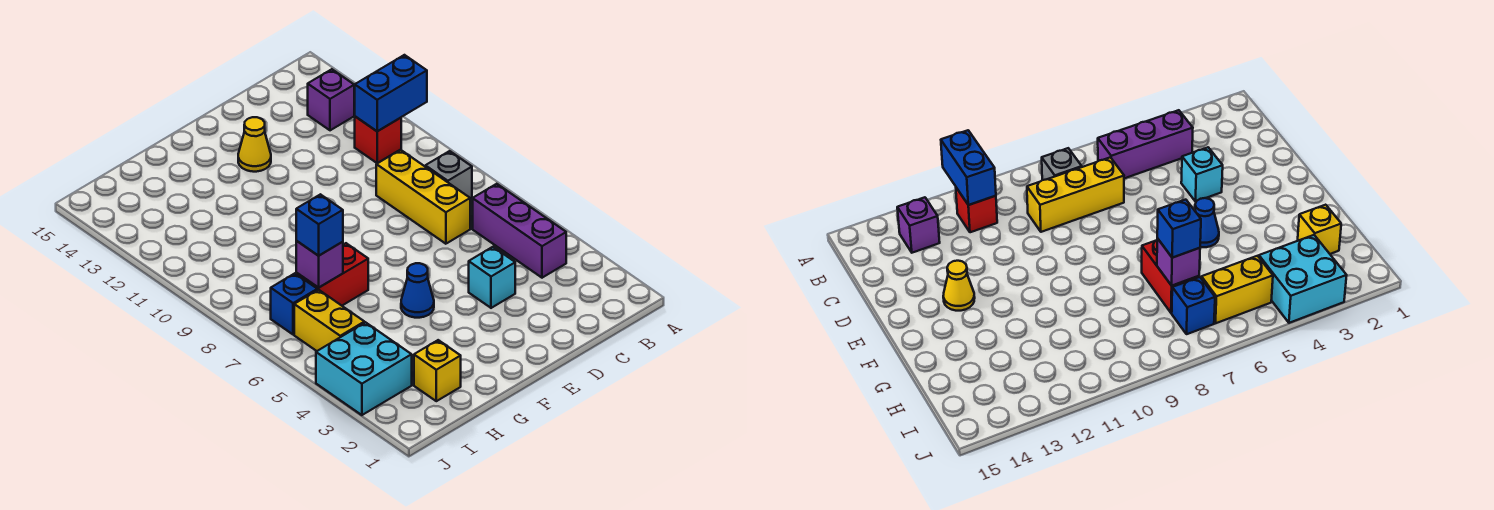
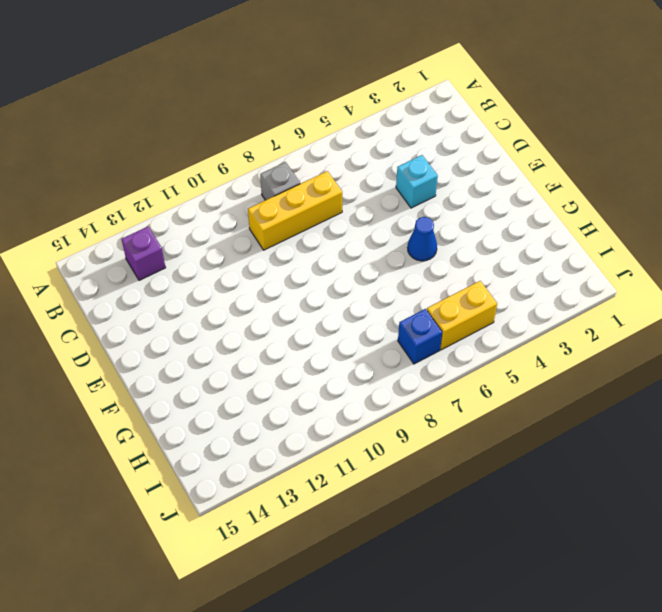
none -> purple brick B4:B6 level 1
none -> red brick B11 level 1
none -> yellow cone E13 level 1

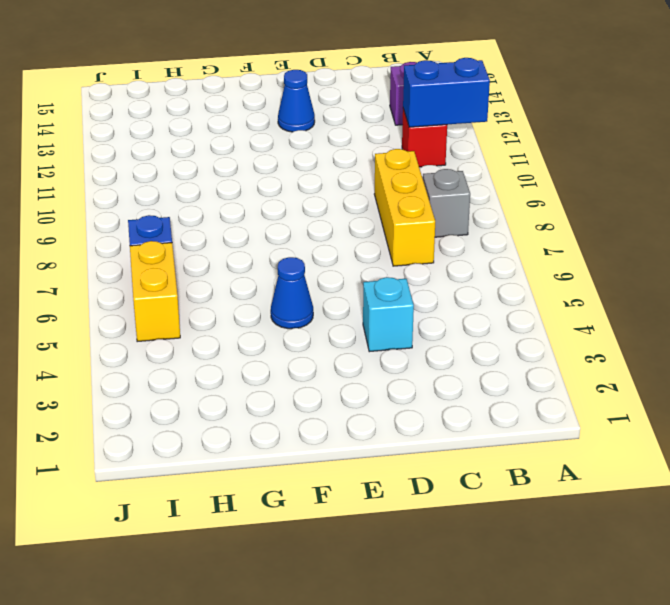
blue cone E13 level 1 -> yellow cone E13 level 1
none -> purple brick B4:B6 level 1
none -> red brick G7:H7 level 1
none -> yellow brick H2 level 1

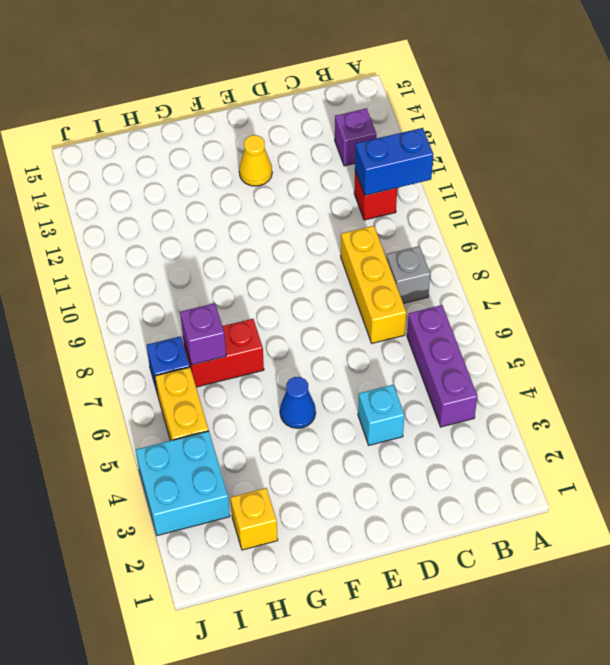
none -> blue brick H7 level 3

